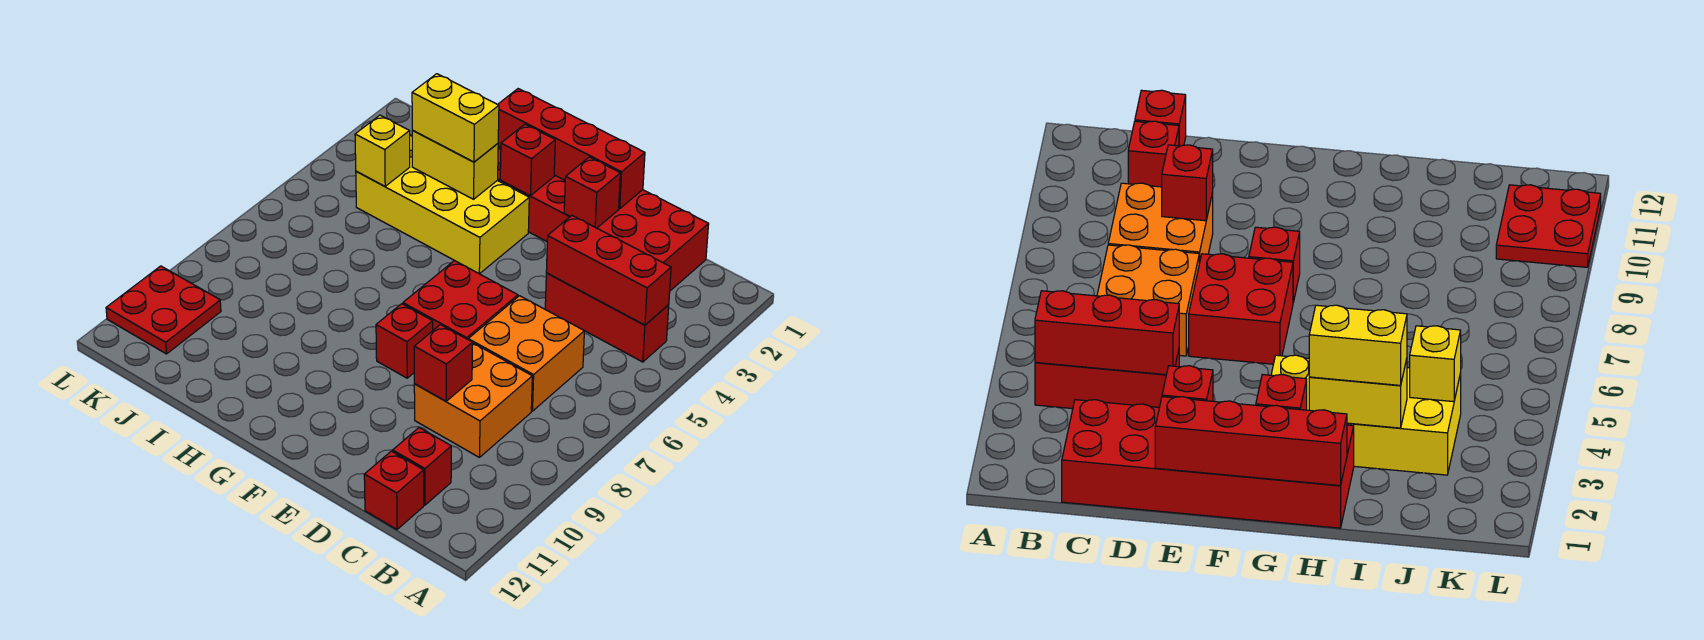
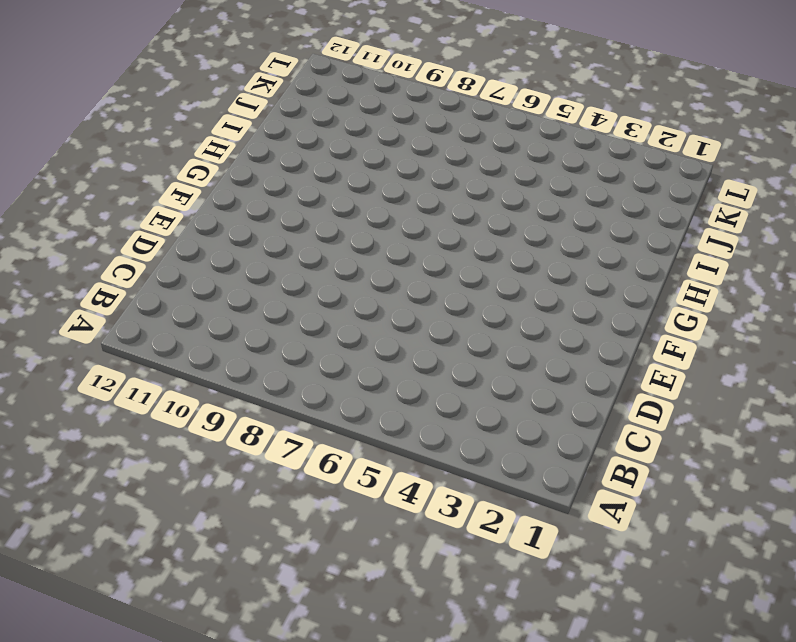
none -> red brick B4:D4 level 1
none -> red brick C1:H2 level 1
none -> orange brick C6:D7 level 1

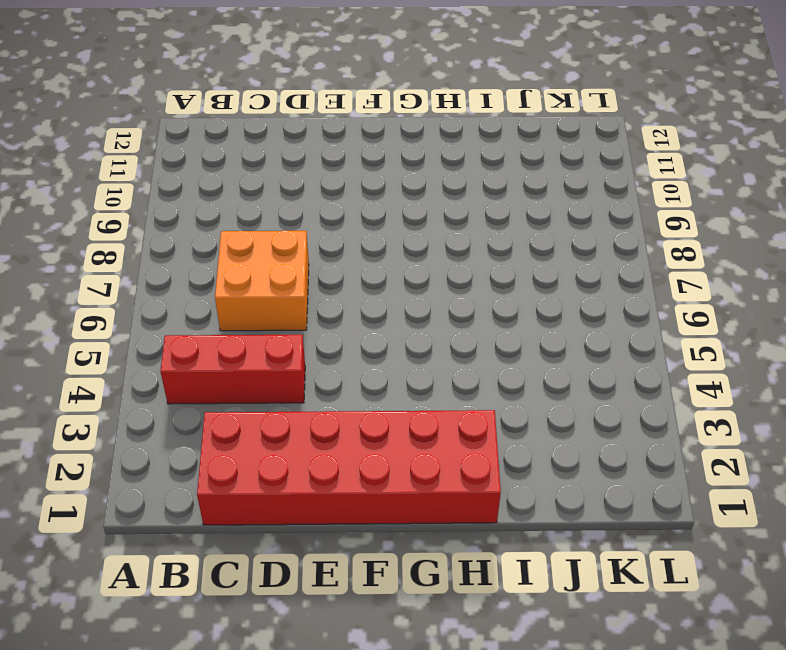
none -> orange brick C8:D9 level 1
none -> red brick C11 level 1
none -> red brick C12 level 1

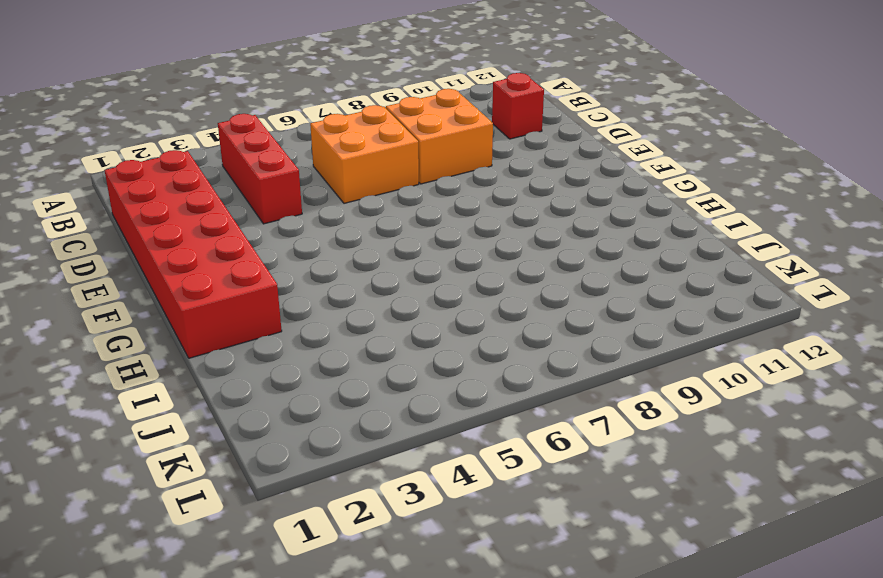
none -> red brick C12 level 1
none -> red brick E6:F7 level 1
none -> red brick F8 level 1

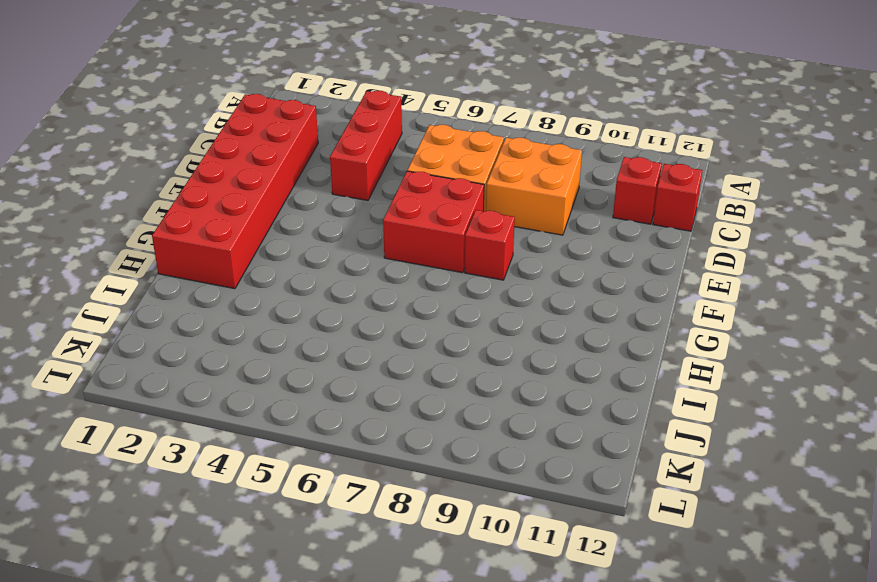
none -> yellow brick G3:J4 level 1
none -> red plate K10:L11 level 1
none -> red brick B4:D4 level 2

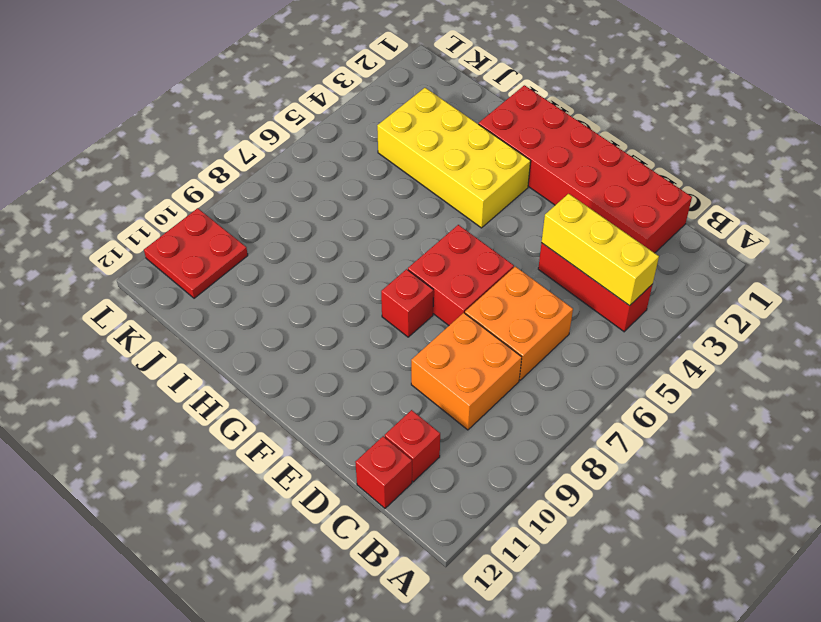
yellow brick B4:D4 level 2 -> red brick B4:D4 level 2
none -> red brick D9 level 2
none -> red brick E1:H1 level 2
none -> red brick E2 level 2

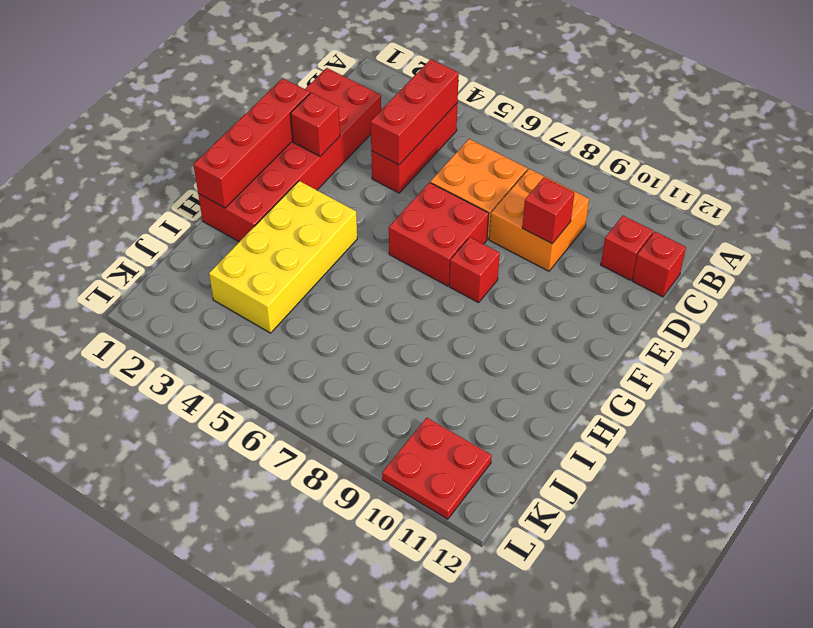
none -> red brick G2 level 2
none -> yellow brick H3:I3 level 2
none -> yellow brick J4 level 2

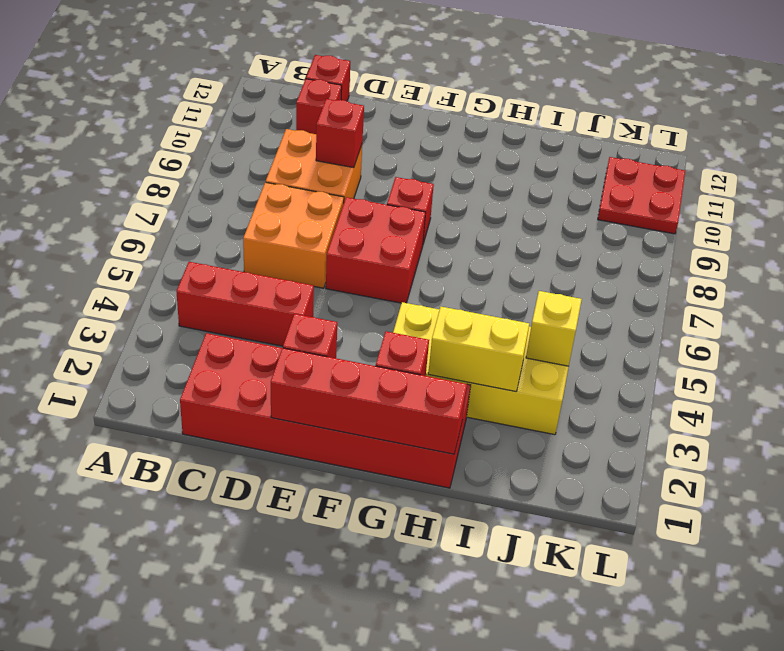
none -> red brick B4:D4 level 2
none -> yellow brick H3:I3 level 3

